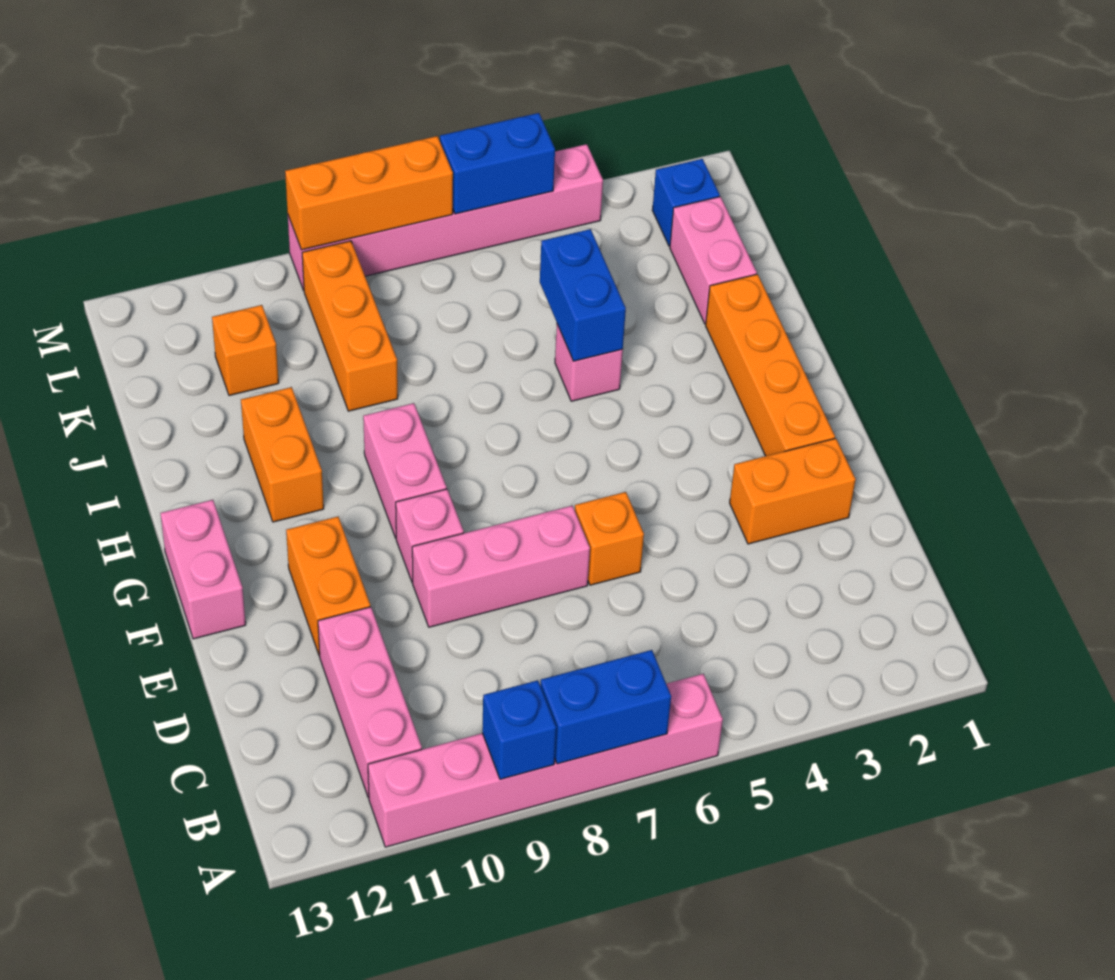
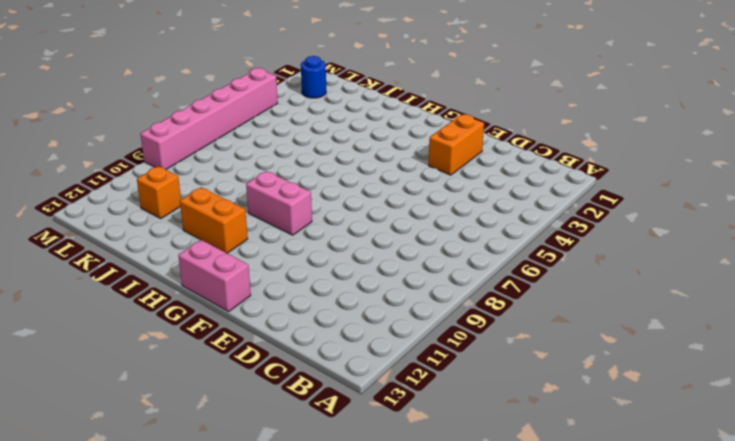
blue round brick L2 level 1 -> blue brick L2 level 1
none -> pink brick A6:A11 level 1
none -> pink brick B11:D11 level 1
none -> orange brick E6 level 1

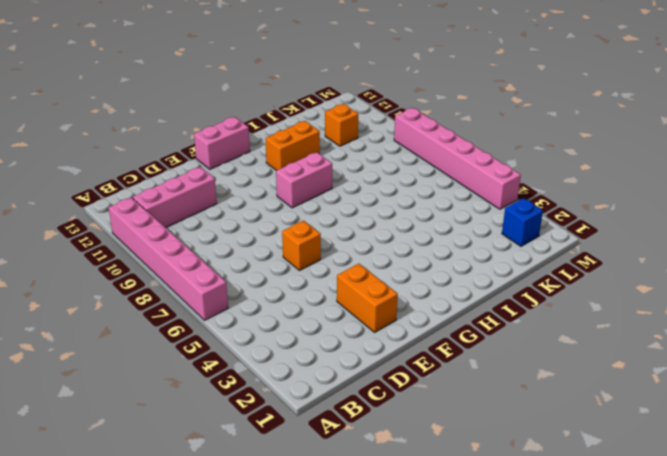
none -> pink brick E7:E9 level 1
none -> orange brick E11:F11 level 1
none -> orange brick F2:I2 level 1

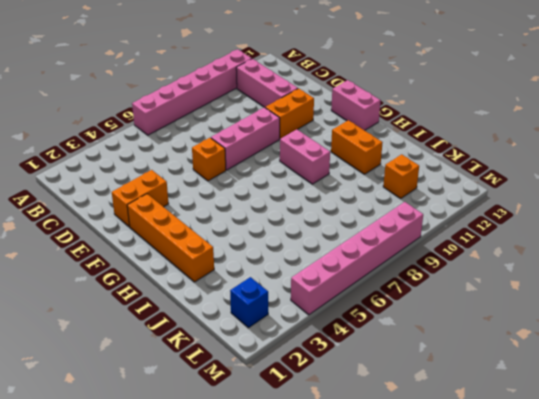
orange brick E10:E11 level 1 -> orange brick E11:F11 level 1
none -> pink brick F9 level 1
none -> pink brick I5 level 1
none -> pink brick J2:K2 level 1

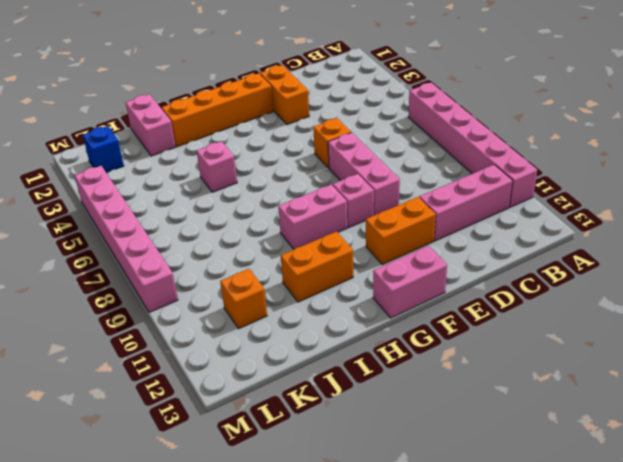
pink brick J1:J2 level 1 -> pink brick J2:K2 level 1
none -> orange brick J9:L9 level 1
none -> blue brick A7:A8 level 2
none -> blue brick A9 level 2

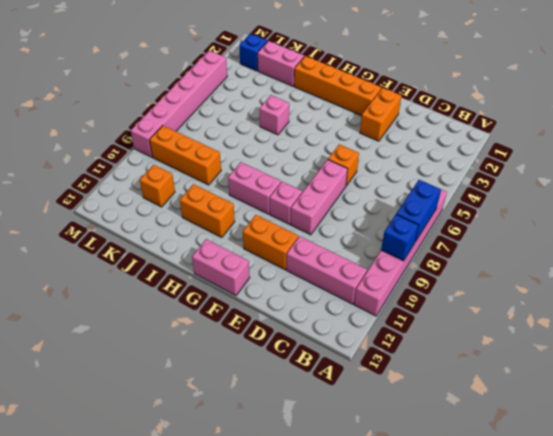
none -> blue brick I5:J5 level 2
none -> blue brick M5:M6 level 2
none -> orange brick M7:M9 level 2

